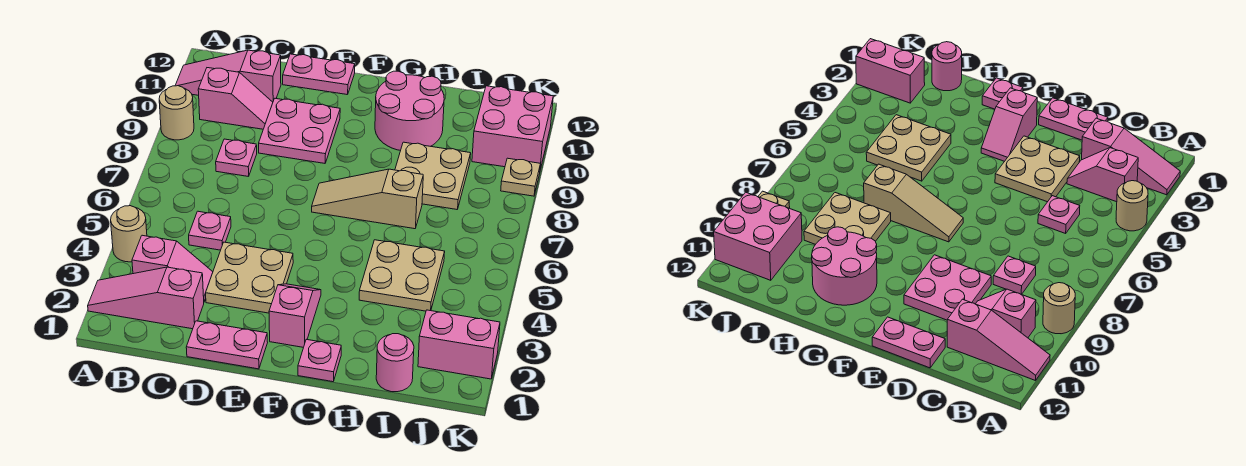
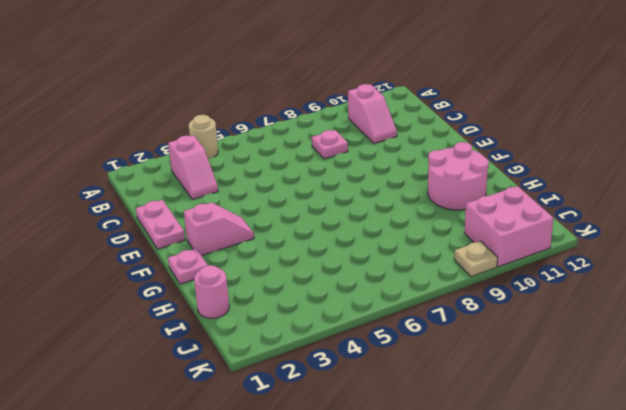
none -> pink slope A2:C2 level 1 top C
none -> tan round brick A9 level 1
none -> pink slope A11:C11 level 1 top C

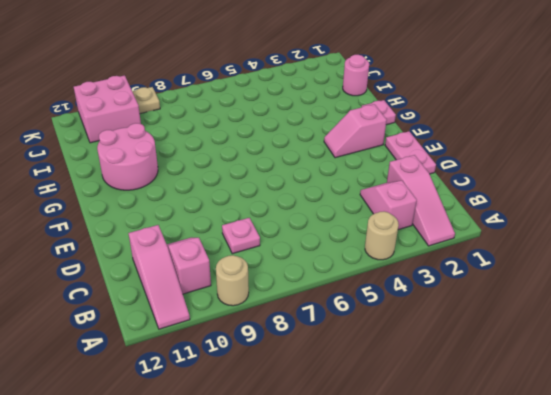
none -> pink plate C5 level 1
none -> tan plate D3:E4 level 1
none -> pink plate D9:E10 level 1

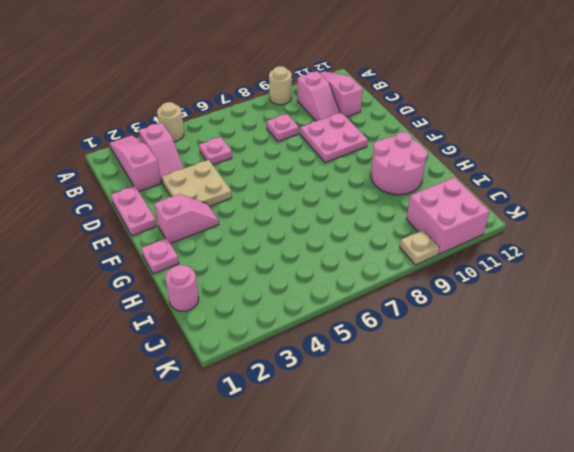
none -> pink plate D12:E12 level 1
none -> tan slope F7:H7 level 1 top H
none -> tan plate H4:I5 level 1

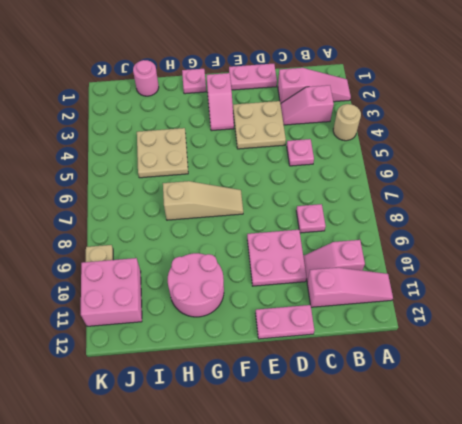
none -> tan round brick A9 level 1
none -> tan plate H8:I9 level 1
none -> pink brick J2:K2 level 1

